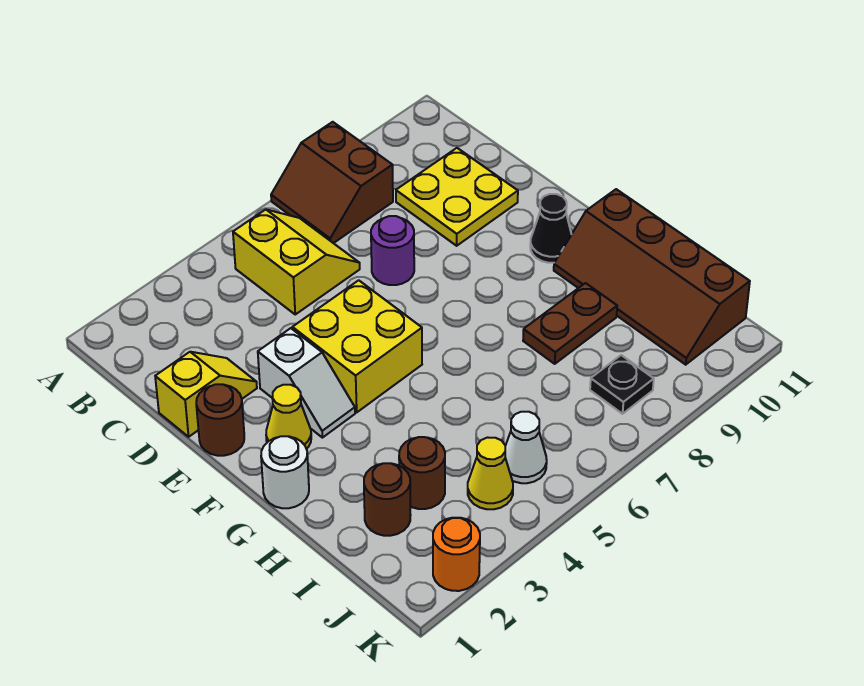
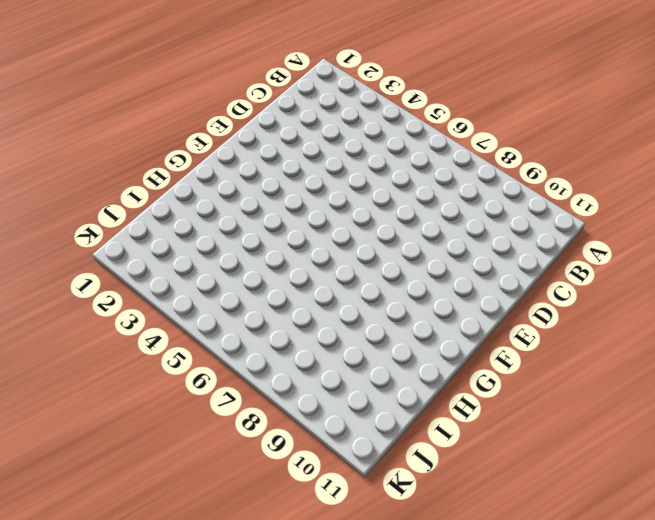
none -> brown slope A7:B8 level 1 top 8
none -> yellow slope B5:C6 level 1 top 5
none -> yellow plate C9:D10 level 1

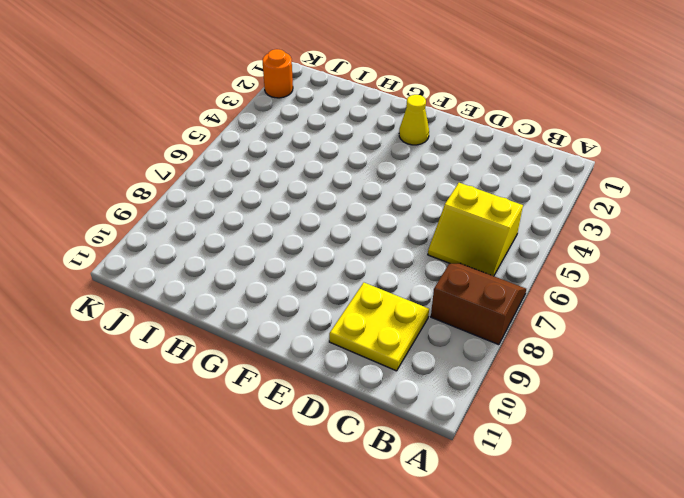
none -> yellow slope D1:D2 level 1 top 1
none -> purple round brick D7 level 1
none -> brown round brick E1 level 1

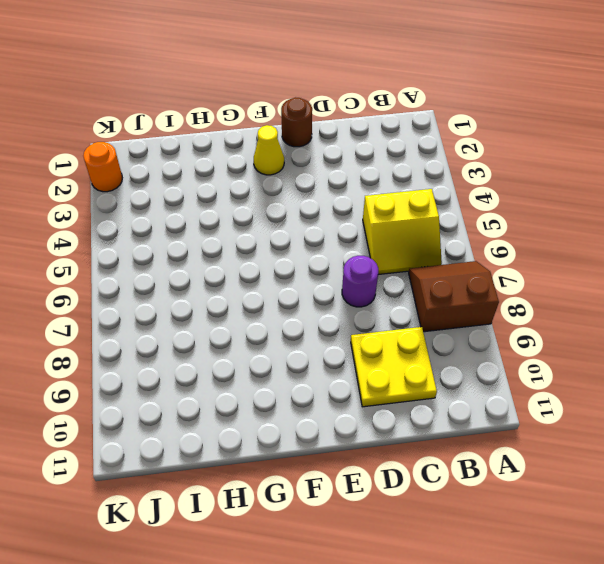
none -> yellow slope D1:D2 level 1 top 1
none -> white slope E3:F3 level 1 top E
none -> yellow brick E4:F5 level 1

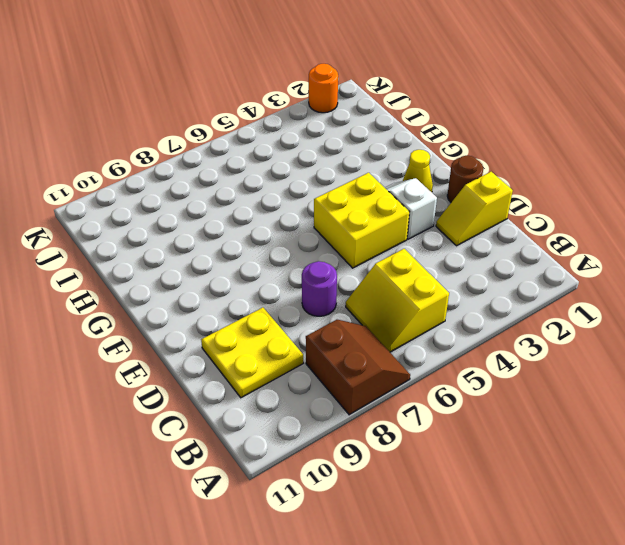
none -> black cone F10 level 1
none -> white round brick G1 level 1
none -> brown slope G10:J11 level 1 top 11

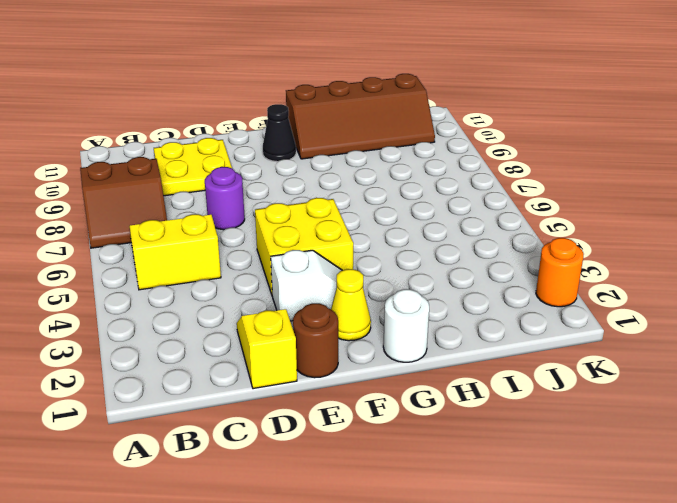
none -> brown plate H8:H9 level 1
none -> brown round brick I2 level 1
none -> brown round brick I3 level 1

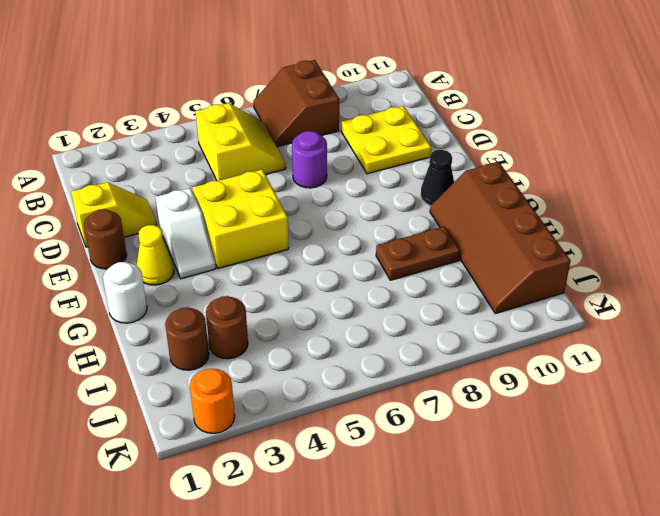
none -> yellow cone J4 level 1
none -> white cone J5 level 1
none -> black plate J8 level 1

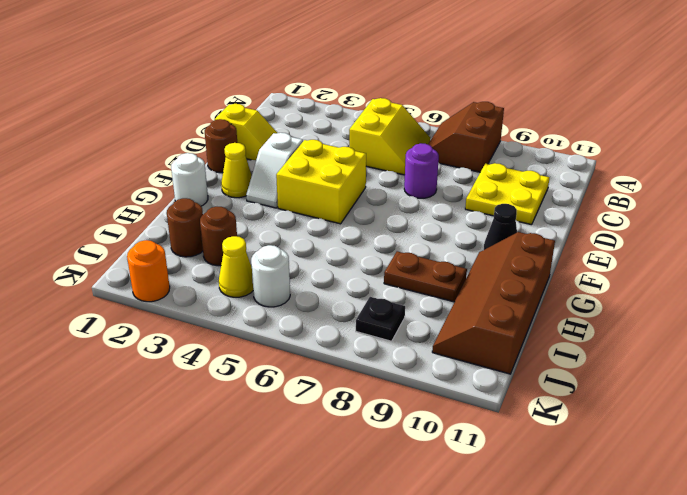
white round brick J5 level 1 -> white cone J5 level 1

